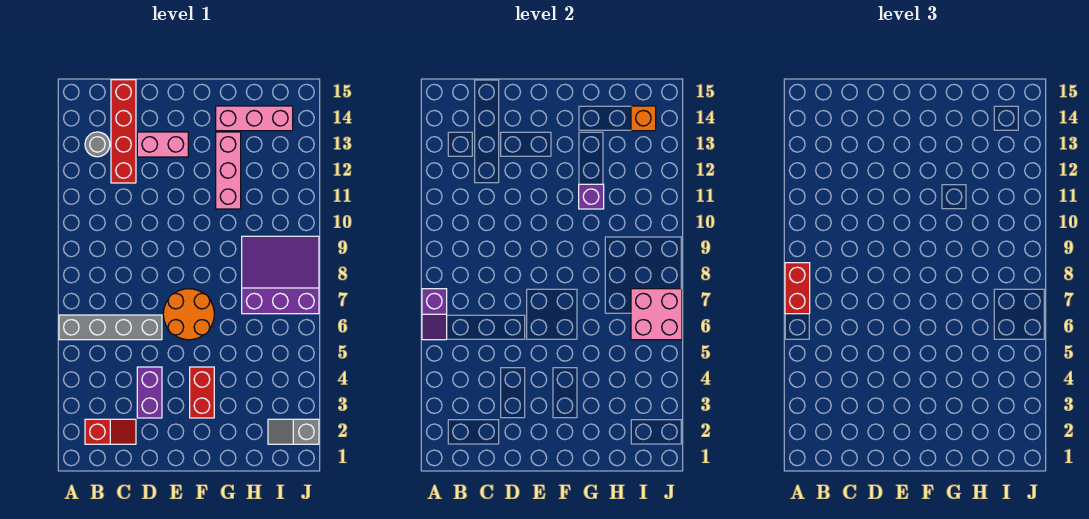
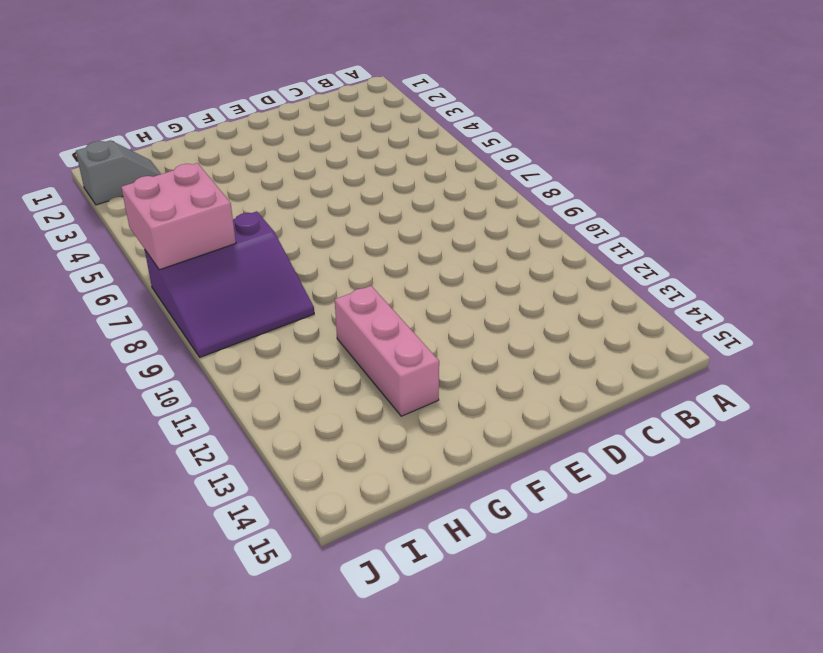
none -> grey brick A6:D6 level 1
none -> red slope B2:C2 level 1 top B
none -> grey round brick B13 level 1

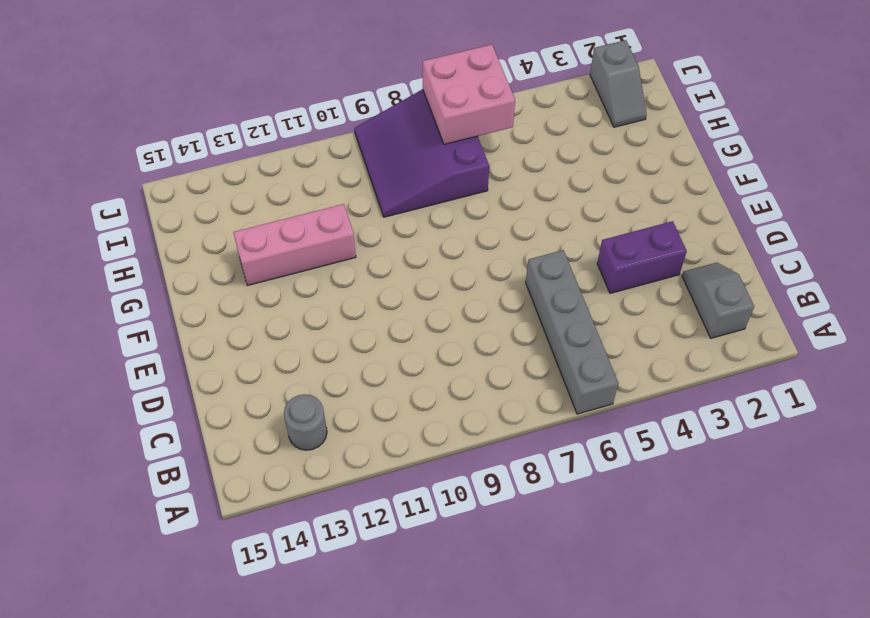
grey slope B2:C2 level 1 top B -> red slope B2:C2 level 1 top B
none -> red brick C12:C15 level 1
none -> pink brick D13:E13 level 1
none -> orange round brick E6:F7 level 1

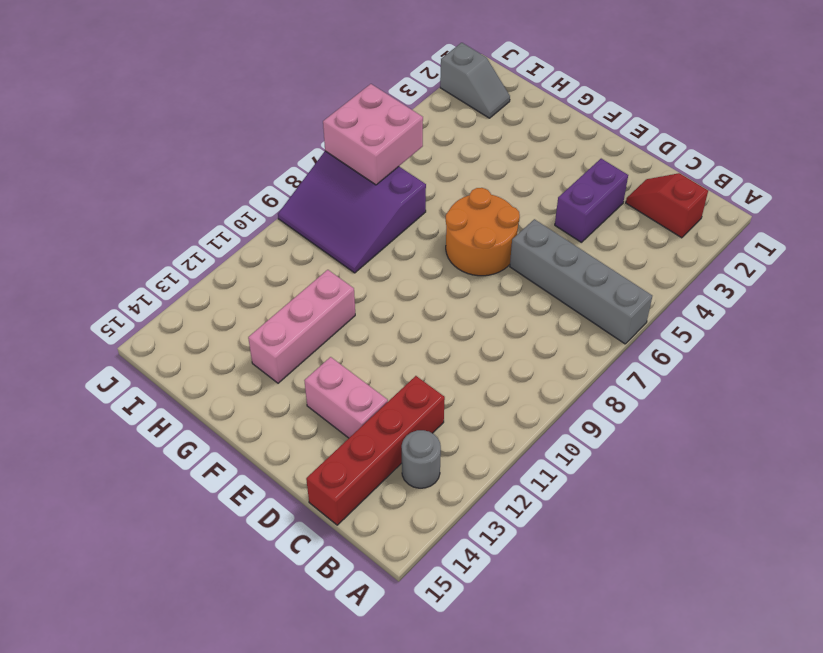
none -> red brick F3:F4 level 1
none -> pink brick G14:I14 level 1
none -> purple slope A6:A7 level 2 top 7

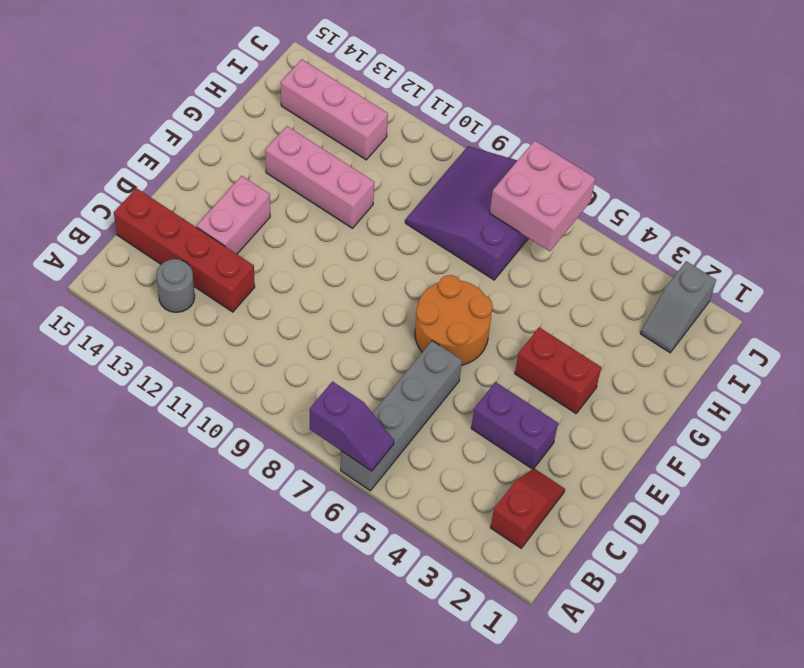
pink brick I12:I14 level 1 -> pink brick G14:I14 level 1
none -> purple brick G11 level 2
none -> orange brick I14 level 2
none -> red brick A7:A8 level 3

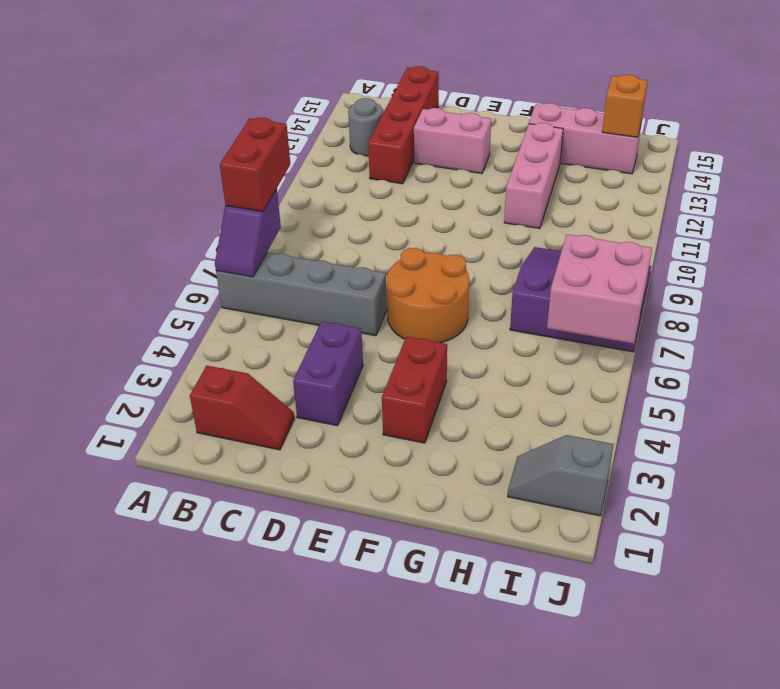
none -> purple brick G11 level 2

